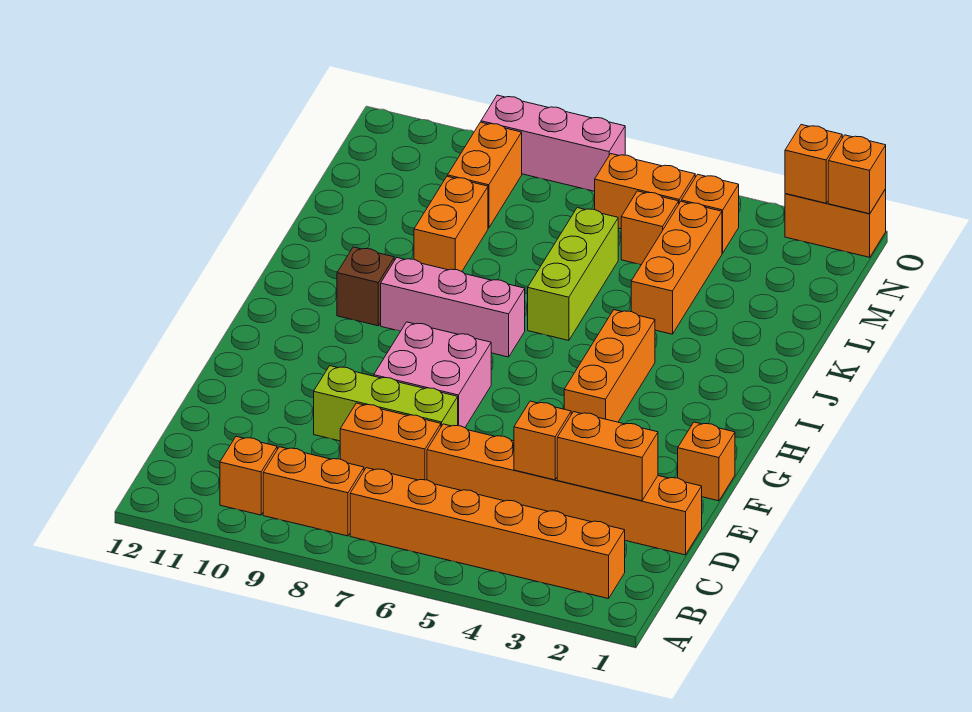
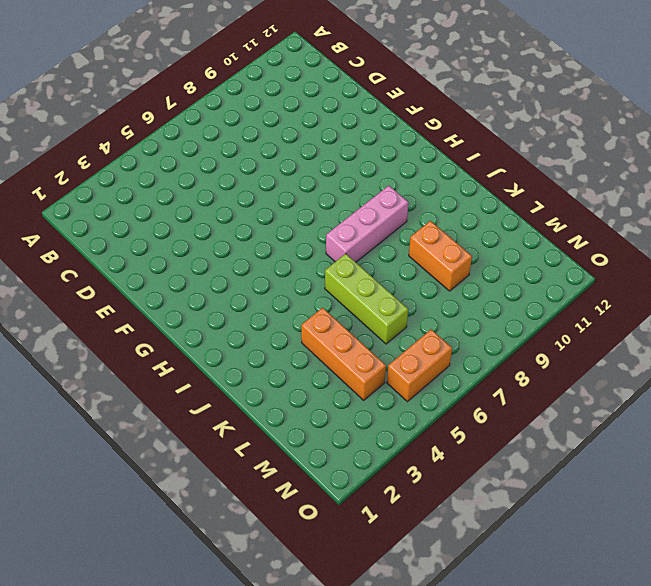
none -> orange brick B2:B7 level 1
none -> orange brick B8:B9 level 1
none -> orange brick B10 level 1

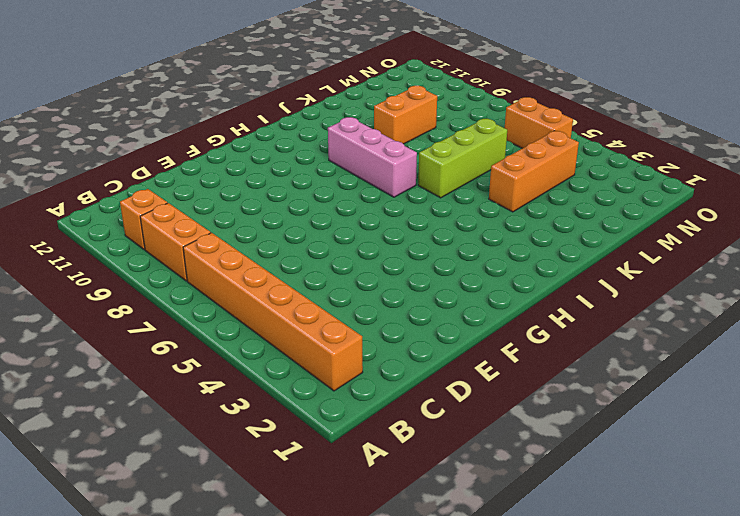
none -> orange brick D1:D6 level 1
none -> orange brick D7:D8 level 1
none -> lime brick E7:E9 level 1

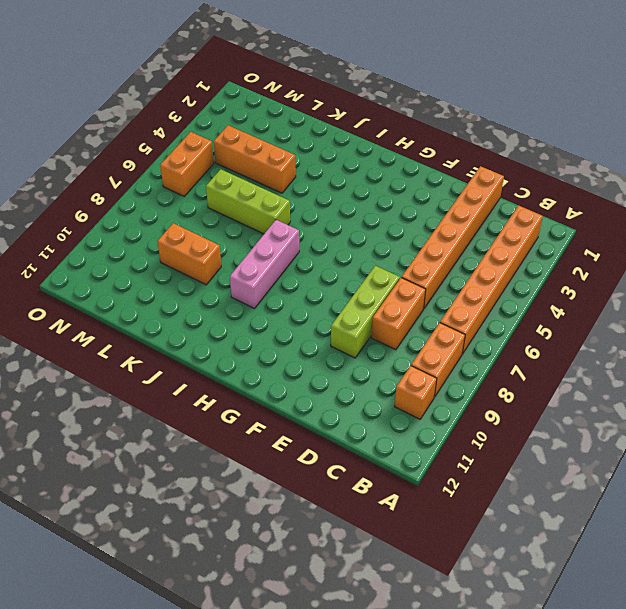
none -> orange brick F1 level 1
none -> pink brick F7:G8 level 1
none -> orange brick G4:I4 level 1

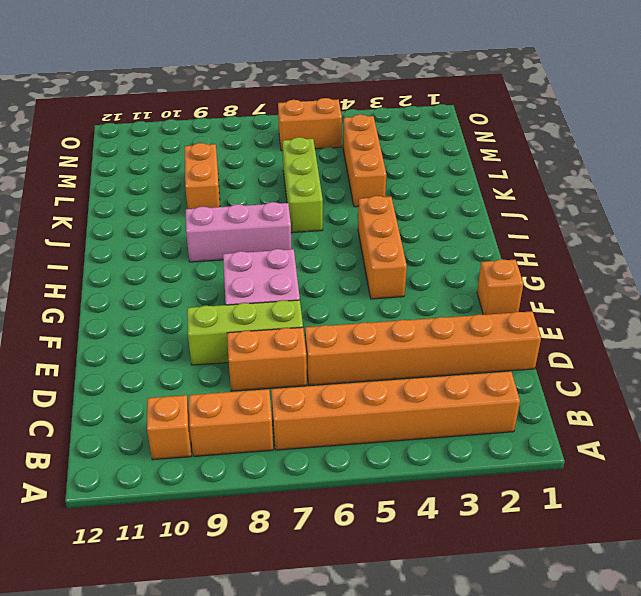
none -> brown brick I10 level 1
none -> orange brick M5 level 1
none -> orange brick M9:N9 level 1

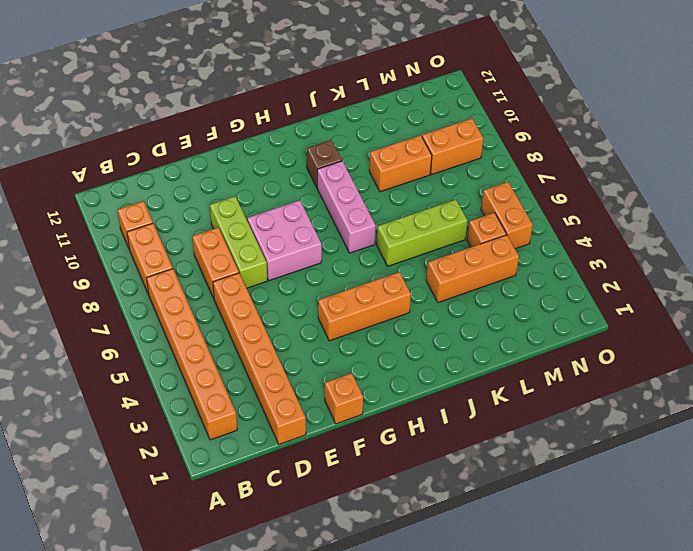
none -> orange brick N4 level 1
none -> orange brick O1:O2 level 1
none -> pink brick O7:O9 level 1

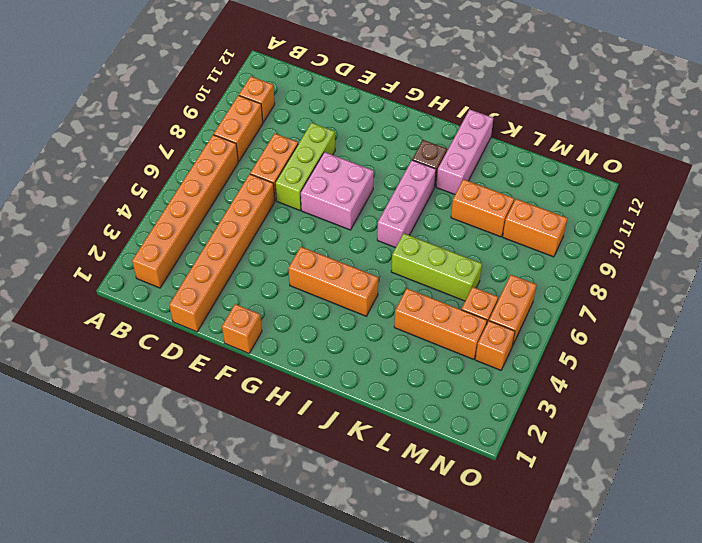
pink brick J10:J12 level 1 -> pink brick O7:O9 level 1
none -> orange brick O1:O2 level 1
none -> orange brick D2:D3 level 2
none -> orange brick D4 level 2

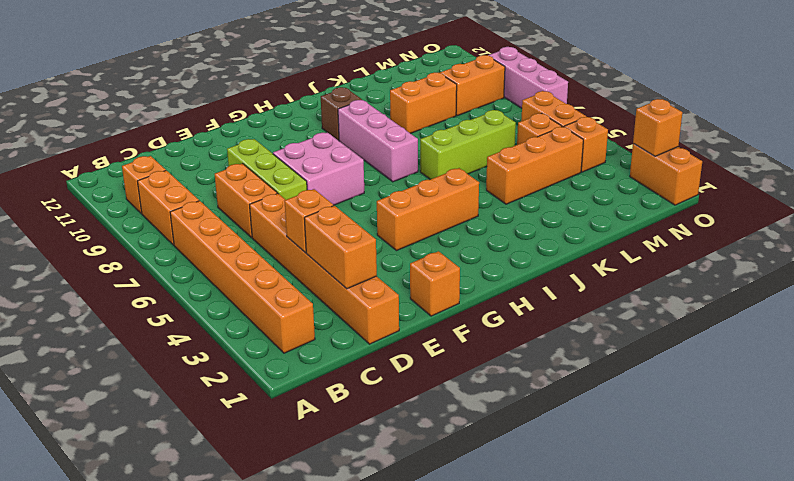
none -> orange brick O1 level 2

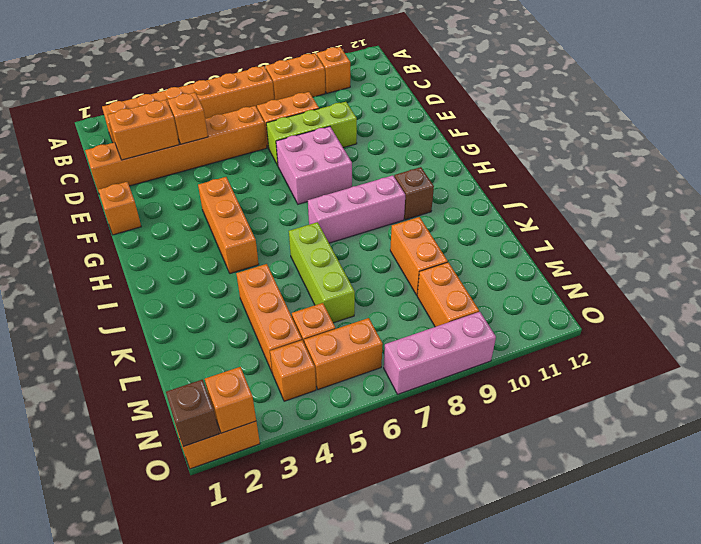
brown brick O1 level 2 -> orange brick O1 level 2

